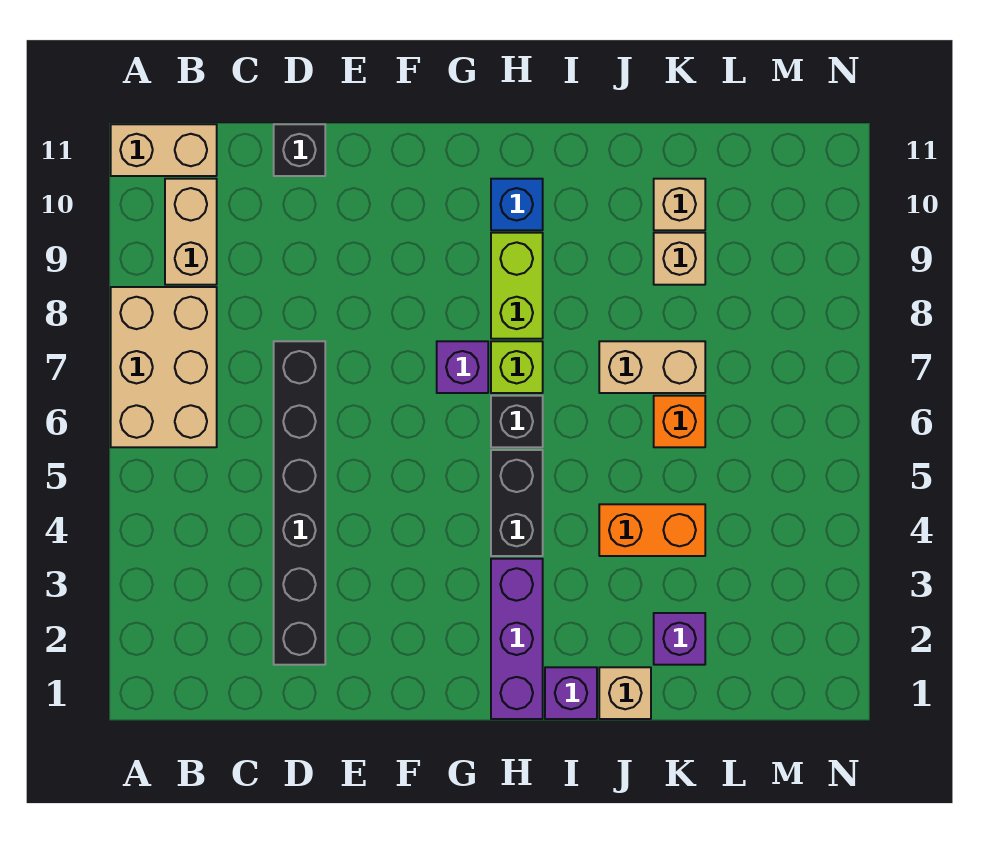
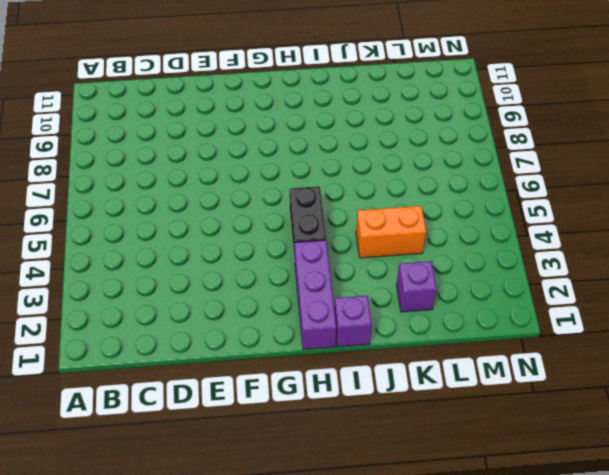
none -> tan brick A6:B8 level 1
none -> tan brick A11:B11 level 1
none -> tan brick B9:B10 level 1

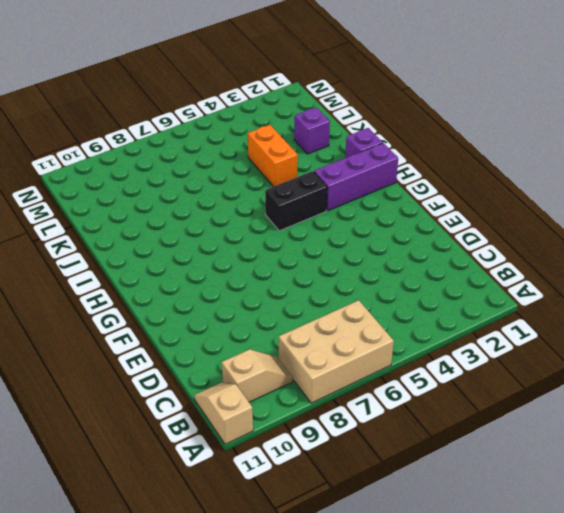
tan slope A11:B11 level 1 top A -> tan brick A11:B11 level 1
tan slope B9:B10 level 1 top 10 -> tan brick B9:B10 level 1
none -> black brick D2:D7 level 1
none -> black brick D11 level 1
none -> purple brick G7 level 1

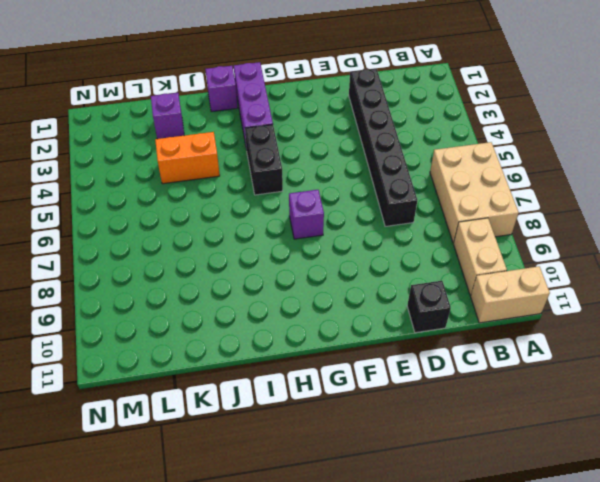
none -> black brick H6 level 1
none -> lime brick H7 level 1
none -> lime brick H8:H9 level 1

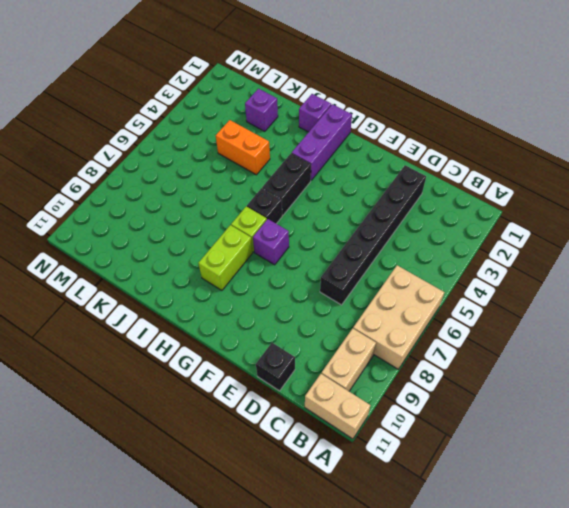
none -> blue brick H10 level 1
none -> tan brick J1 level 1
none -> tan brick J7:K7 level 1

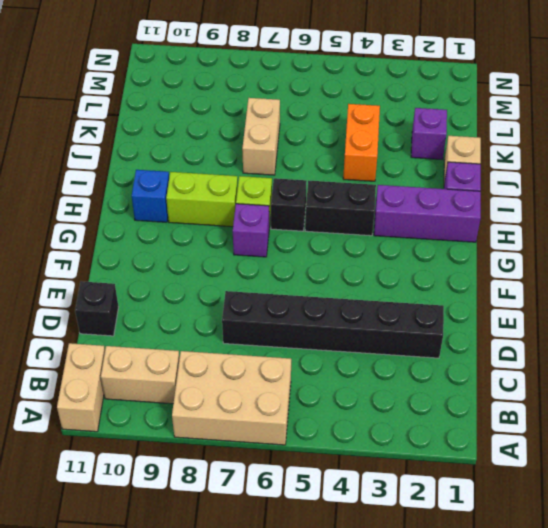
none -> orange brick K6 level 1
none -> tan brick K9 level 1
none -> tan brick K10 level 1

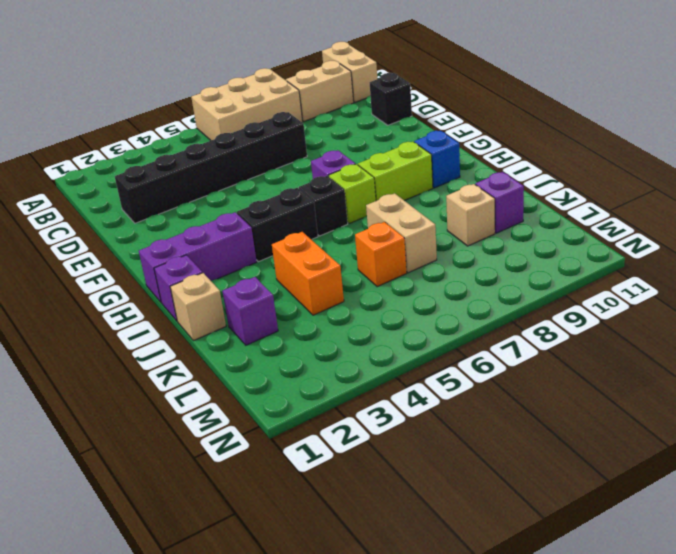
purple brick K10 level 1 -> tan brick K10 level 1

